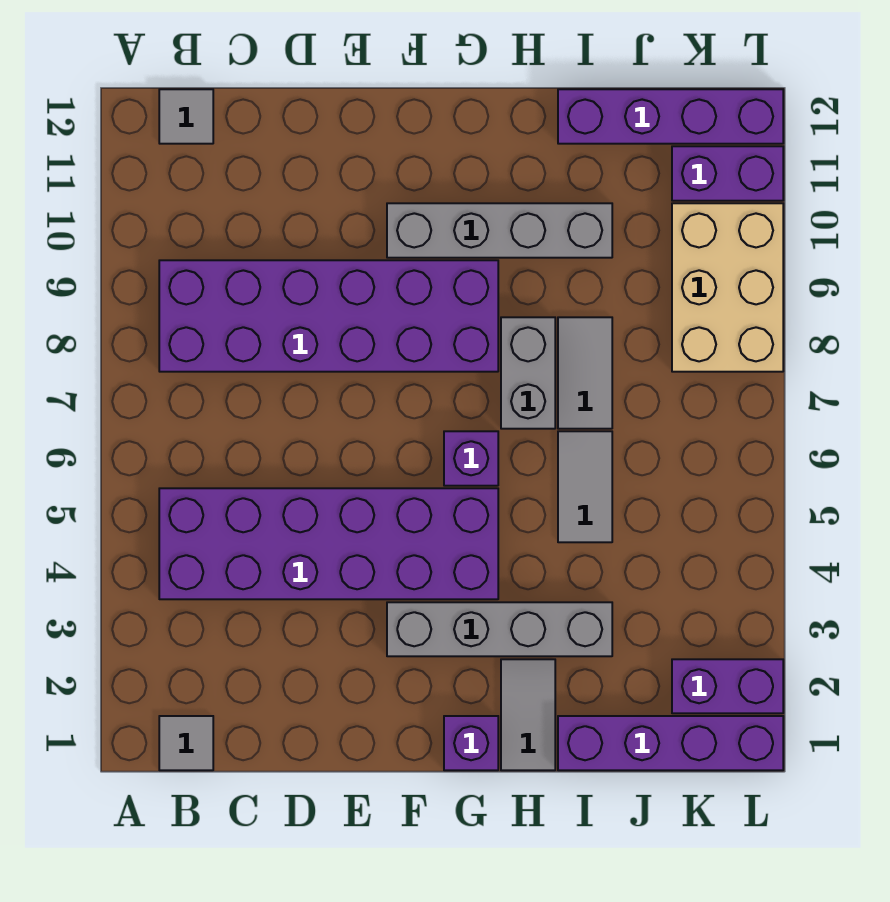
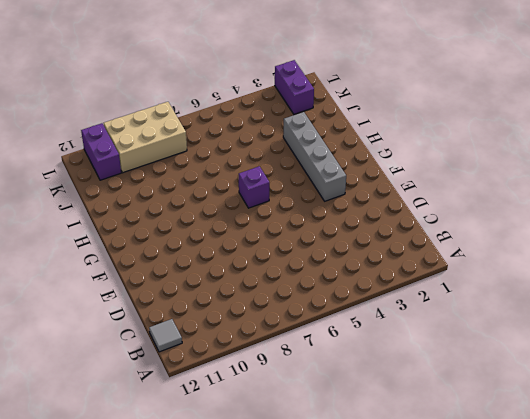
none -> grey tile B1 level 1
none -> purple brick B4:G5 level 1
none -> purple brick B8:G9 level 1

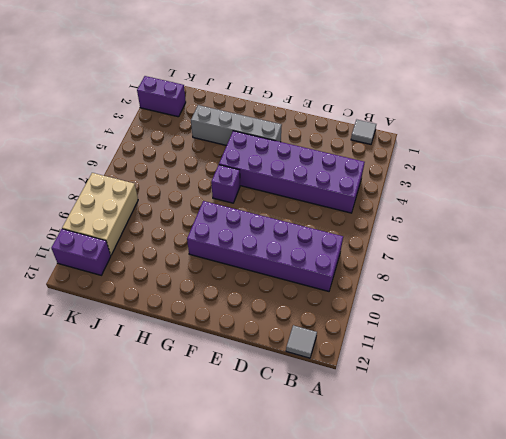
none -> grey brick F10:I10 level 1
none -> purple brick G1 level 1
none -> grey tile H1:H2 level 1

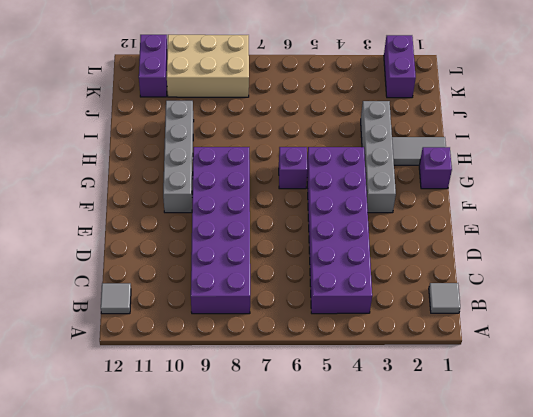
none -> grey brick H7:H8 level 1
none -> purple brick I1:L1 level 1
none -> grey tile I5:I6 level 1

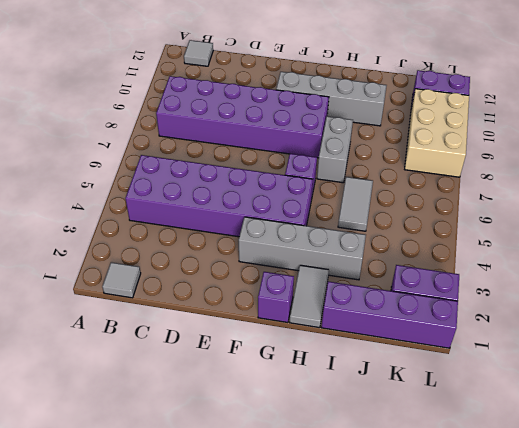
none -> grey tile I7:I8 level 1
none -> purple brick I12:L12 level 1

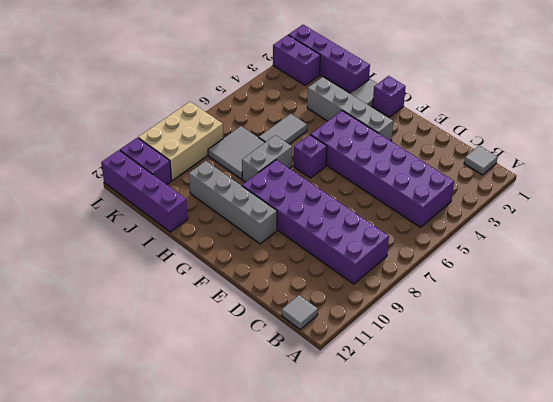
grey tile I7:J8 level 1 -> grey tile I7:I8 level 1

